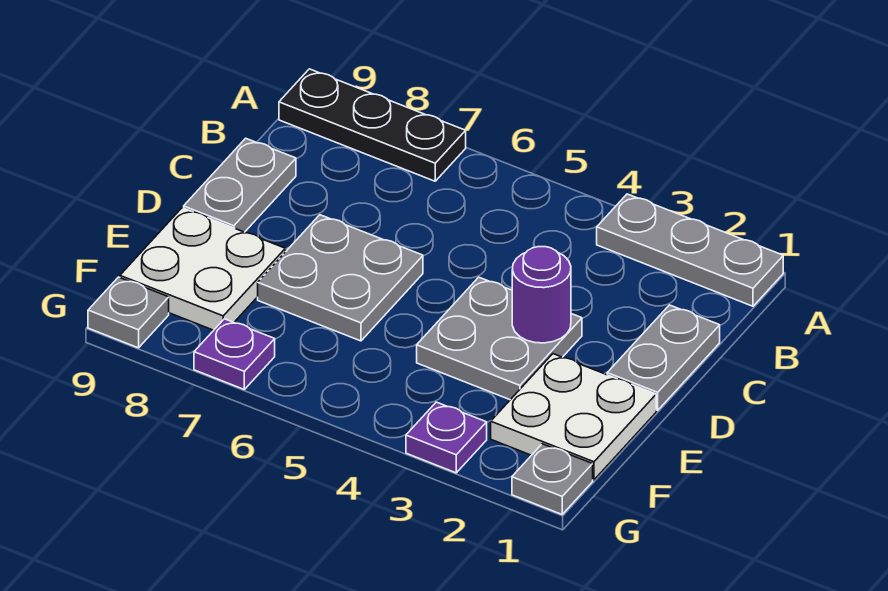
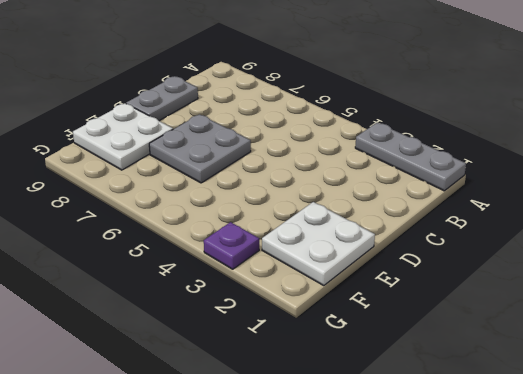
none -> black plate A7:A9 level 1
none -> grey plate C1:D1 level 1
none -> grey plate D3:E4 level 1

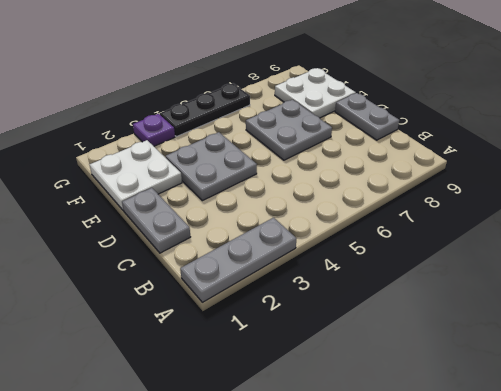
black plate G4:G6 level 1 -> black plate A7:A9 level 1
none -> grey plate G1 level 1
none -> purple plate G7 level 1
none -> grey plate G9 level 1

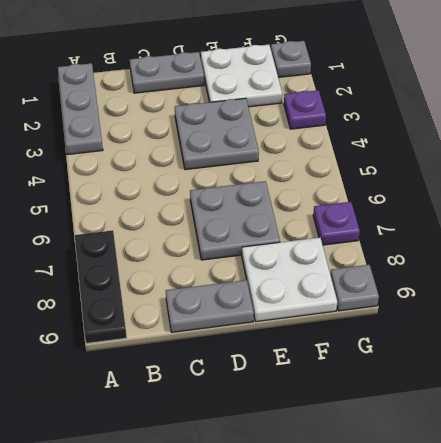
none -> purple round brick D3 level 2

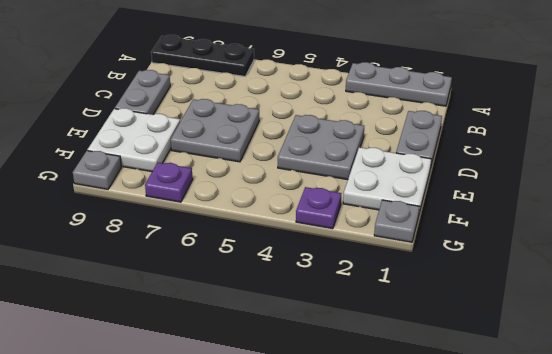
none -> purple round brick D3 level 2

